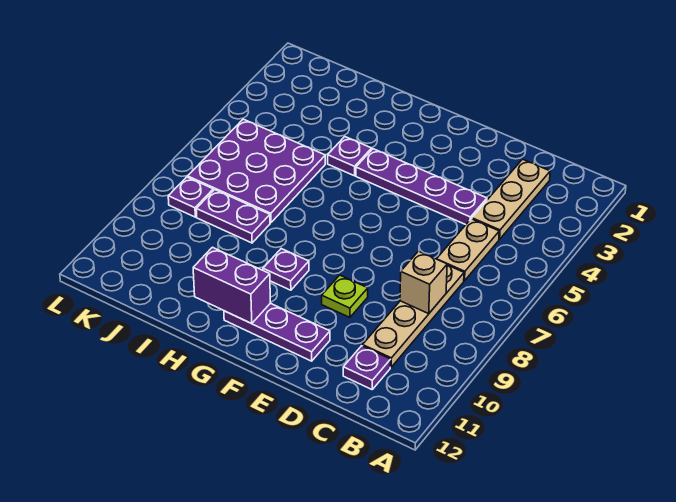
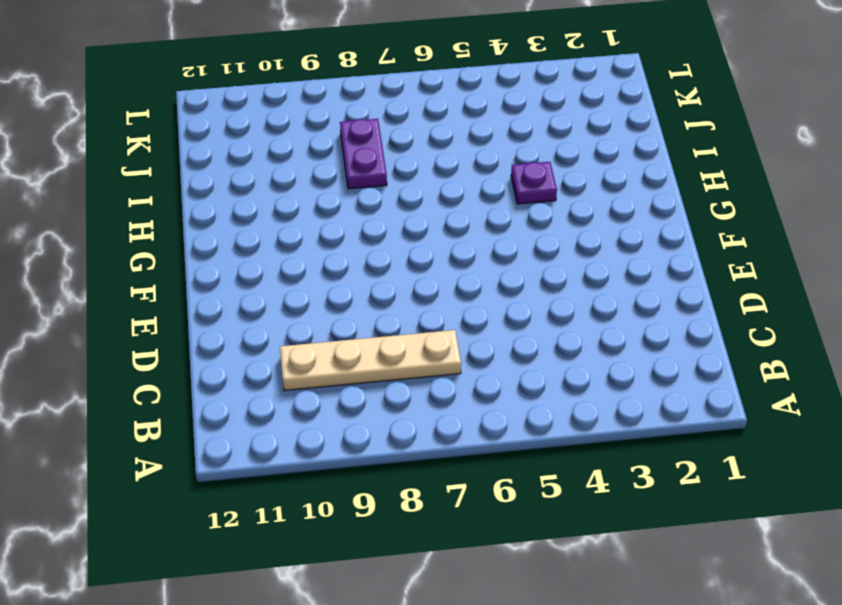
none -> tan plate C2:C4 level 1
none -> tan plate C5:C6 level 1
none -> purple plate C11 level 1

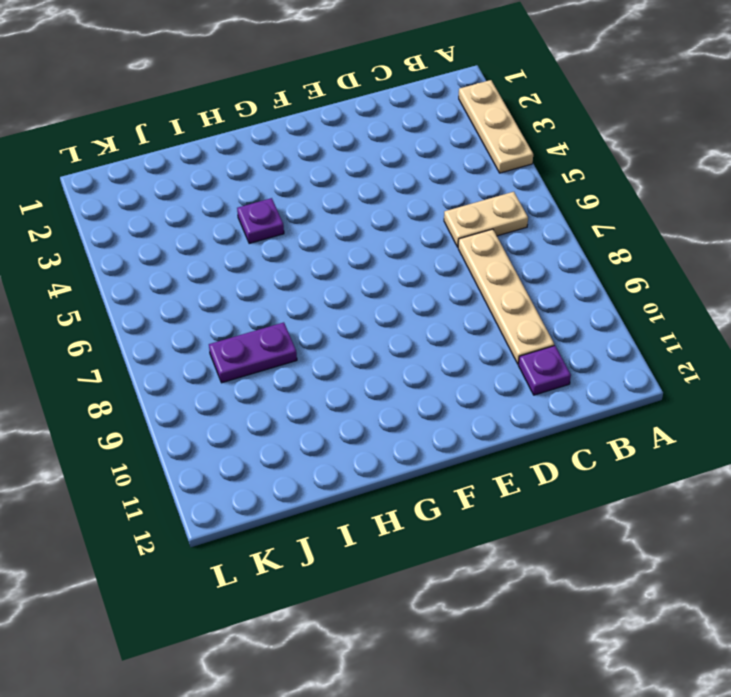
tan plate A2:A4 level 1 -> tan plate C2:C4 level 1
tan plate B6:C6 level 1 -> tan plate C5:C6 level 1
none -> purple plate D4:G4 level 1
none -> lime plate E9 level 1
none -> purple plate E11:G11 level 1

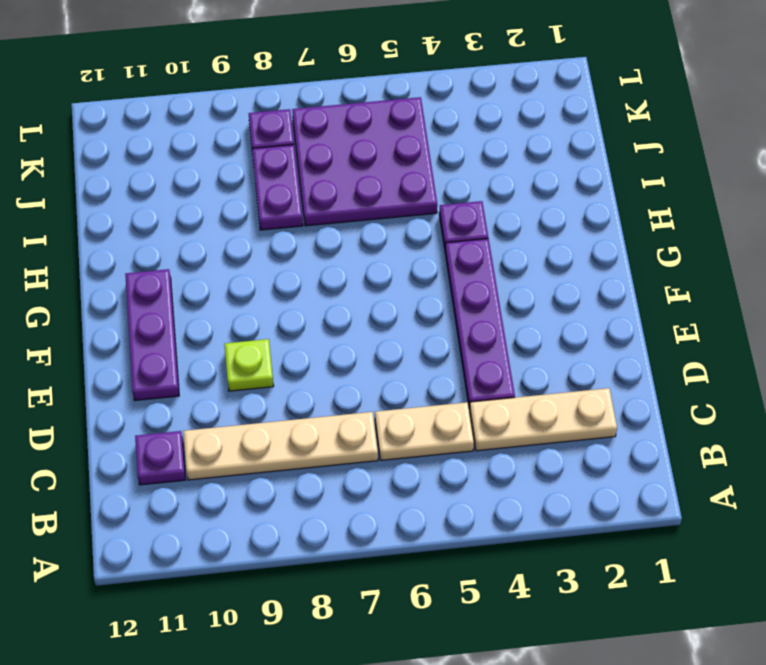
none -> purple plate G9 level 1
none -> tan brick C8 level 2
none -> purple brick G11:H11 level 2

